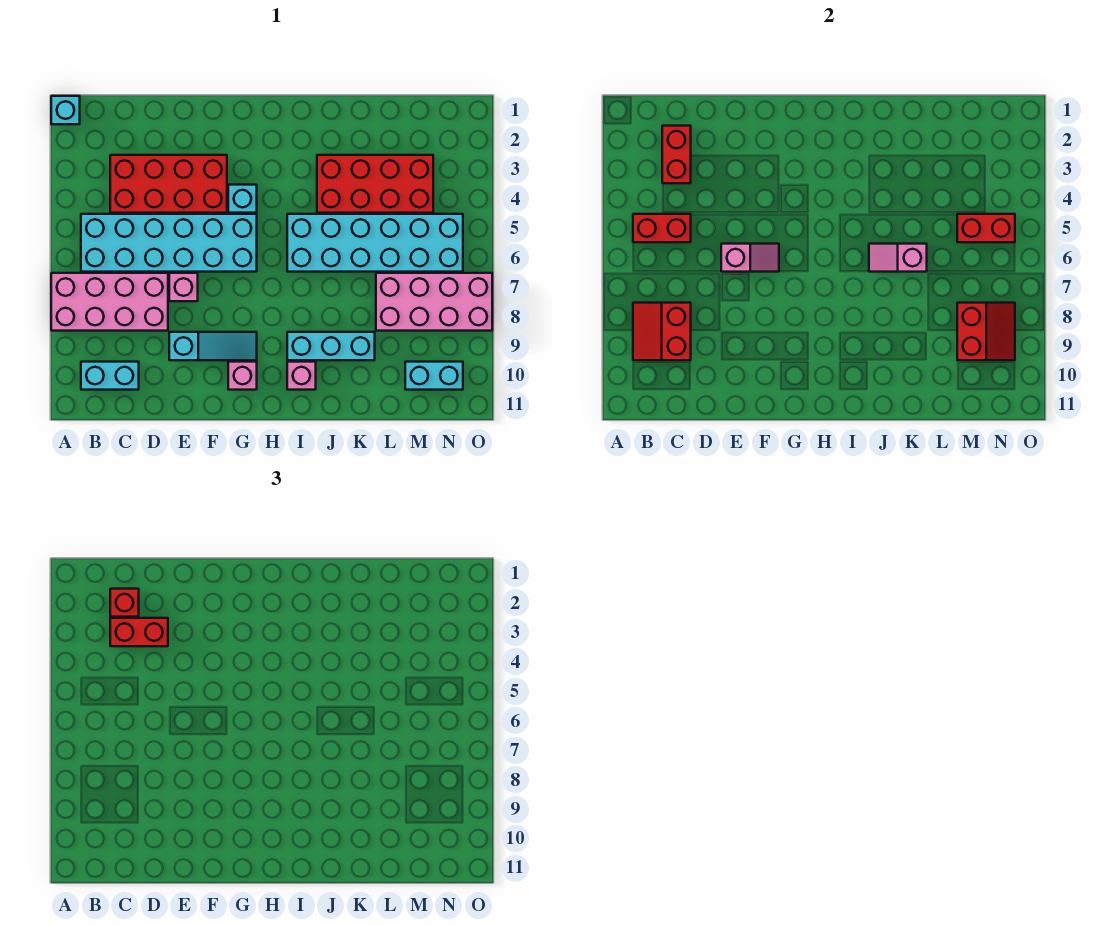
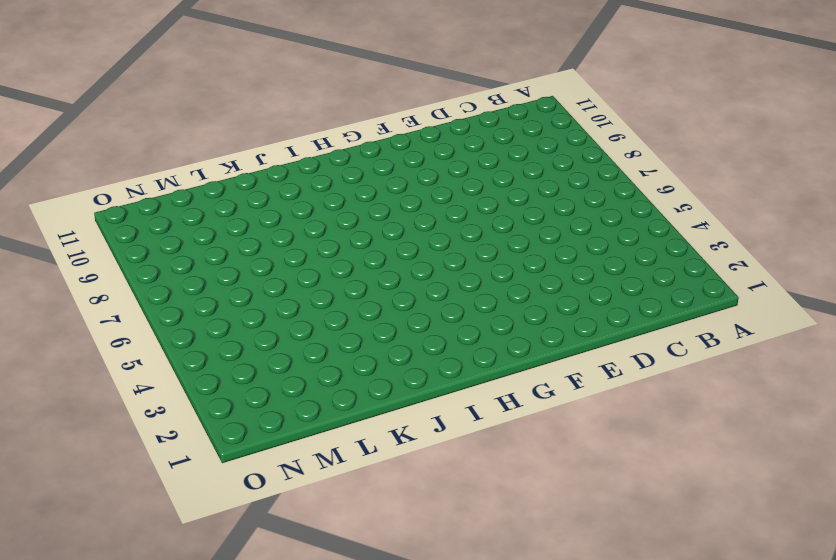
none -> cyan brick A1 level 1
none -> pink brick A7:D8 level 1
none -> cyan brick B5:G6 level 1

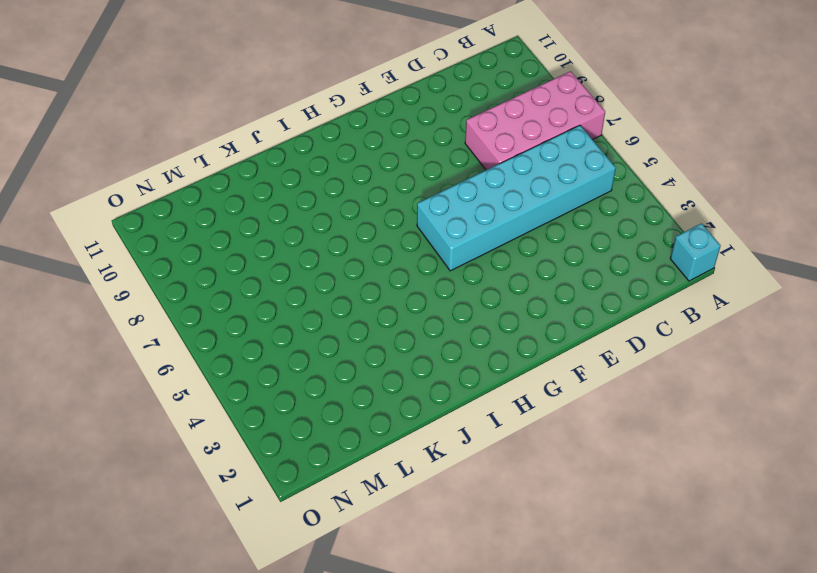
none -> cyan brick B10:C10 level 1
none -> red brick C3:F4 level 1
none -> pink brick E7 level 1

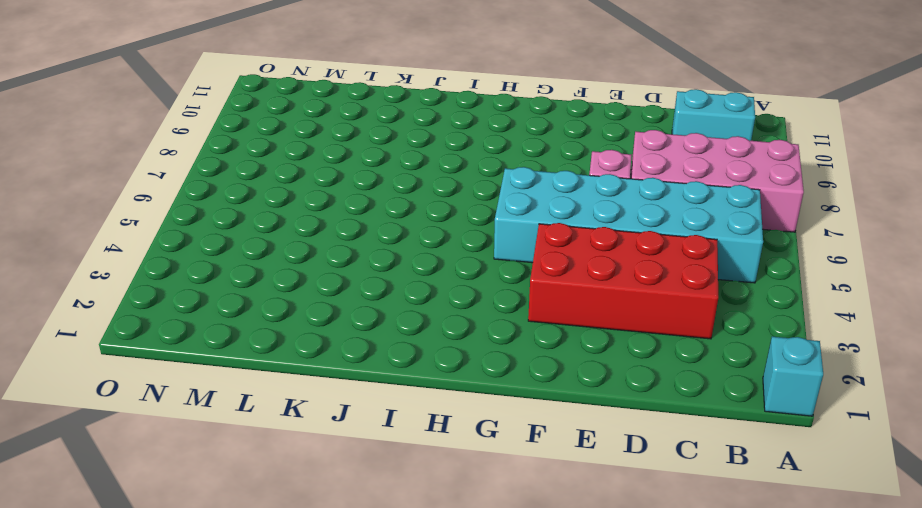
none -> cyan slope E9:G9 level 1 top E
none -> cyan brick G4 level 1
none -> pink brick G10 level 1

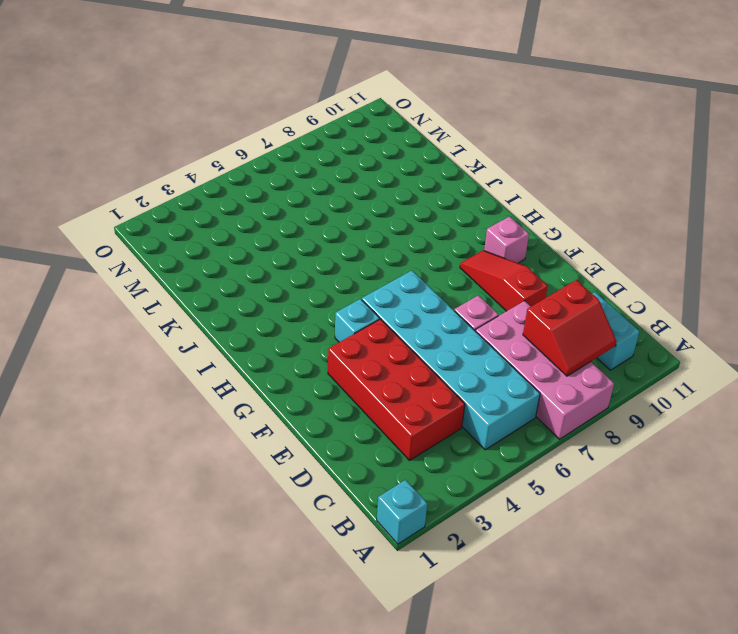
red slope E9:G9 level 1 top E -> cyan slope E9:G9 level 1 top E
none -> cyan brick I5:N6 level 1
none -> cyan brick I9:K9 level 1
none -> pink brick I10 level 1

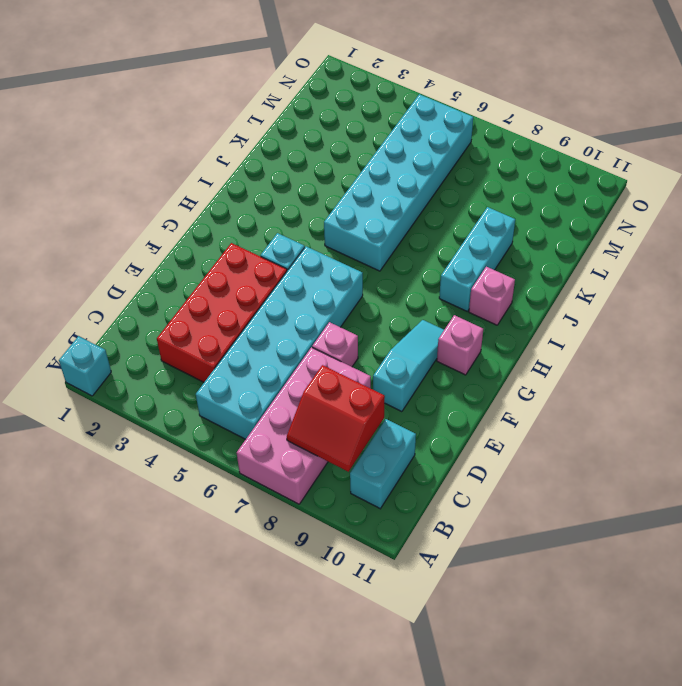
none -> red brick J3:M4 level 1
none -> pink brick L7:O8 level 1
none -> cyan brick M10:N10 level 1

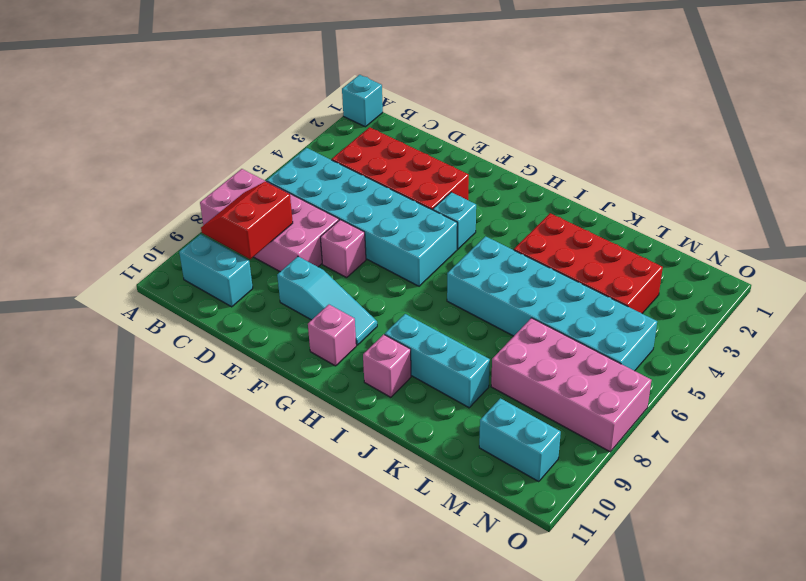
none -> red brick B5:C5 level 2
none -> red brick C2:C3 level 2
none -> pink slope E6:F6 level 2 top E

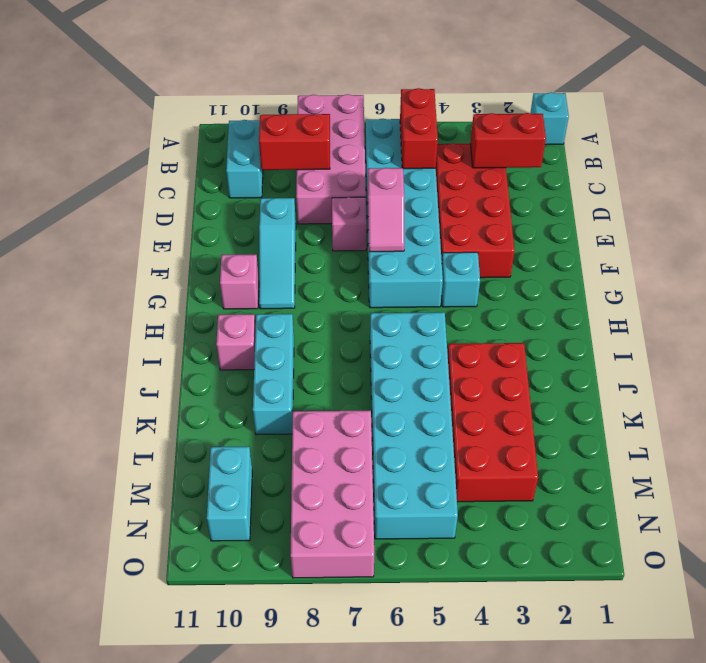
none -> pink slope J6:K6 level 2 top K
none -> red brick M5:N5 level 2
none -> red slope M8:N9 level 2 top M

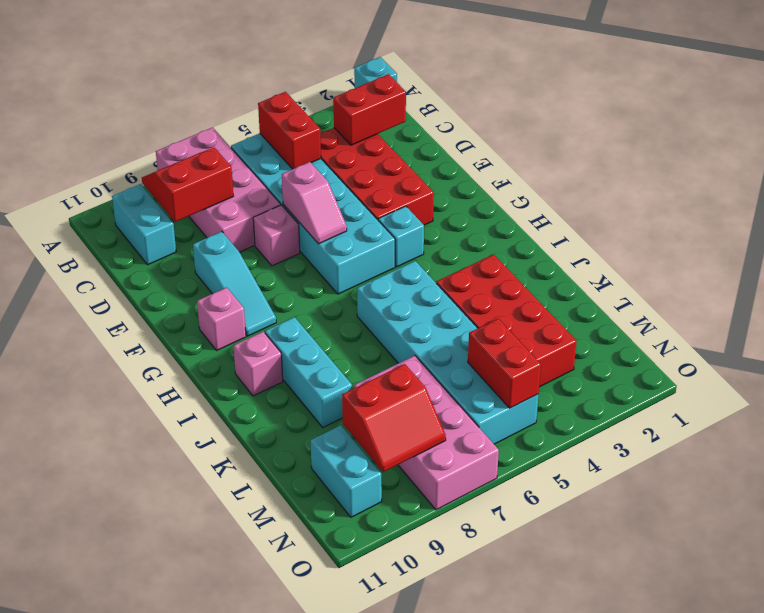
none -> pink slope J6:K6 level 2 top K
none -> red brick C2 level 3
none -> red brick C3:D3 level 3

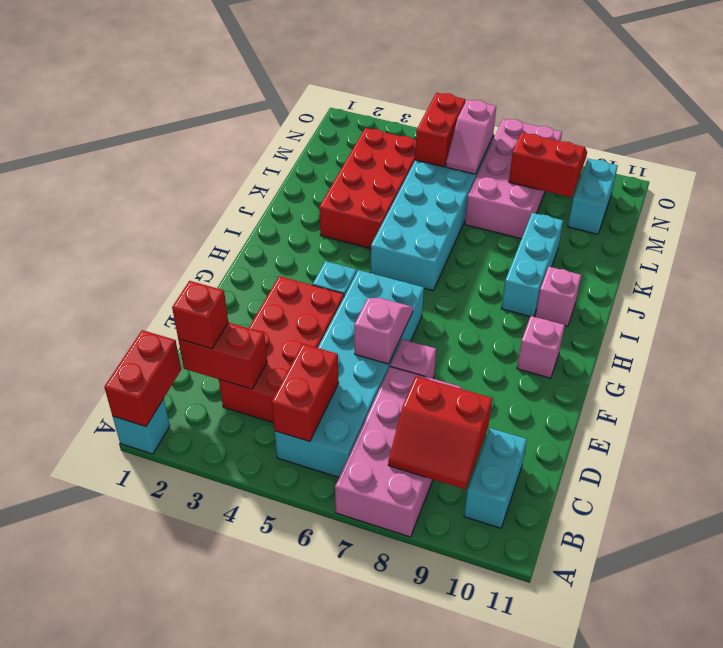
red brick A1:B1 level 2 -> red brick C3:D3 level 3
pink slope M6:N6 level 2 top N -> pink slope J6:K6 level 2 top K
none -> cyan slope E9:G9 level 1 top E

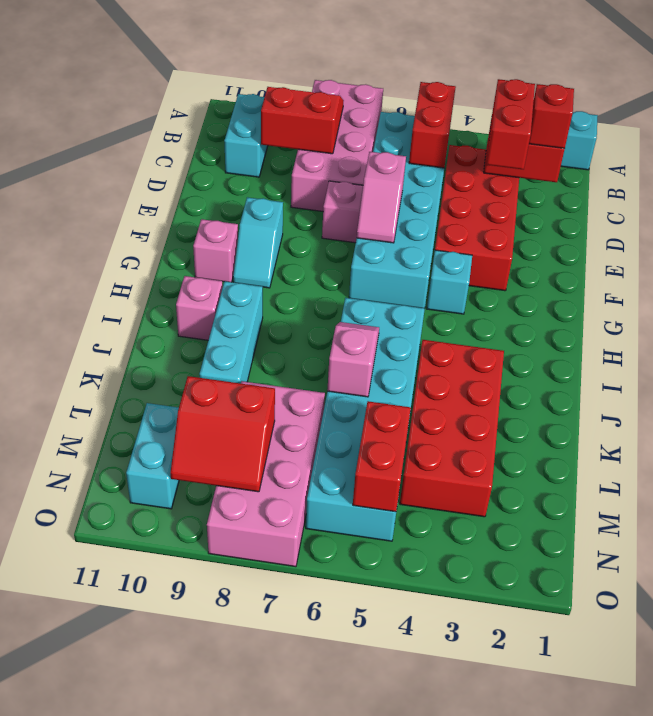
cyan slope F9:G9 level 1 top F -> cyan slope E9:G9 level 1 top E

